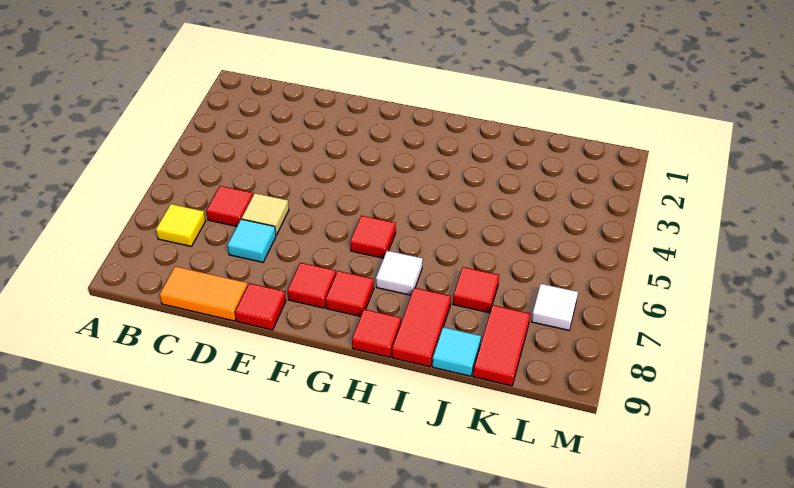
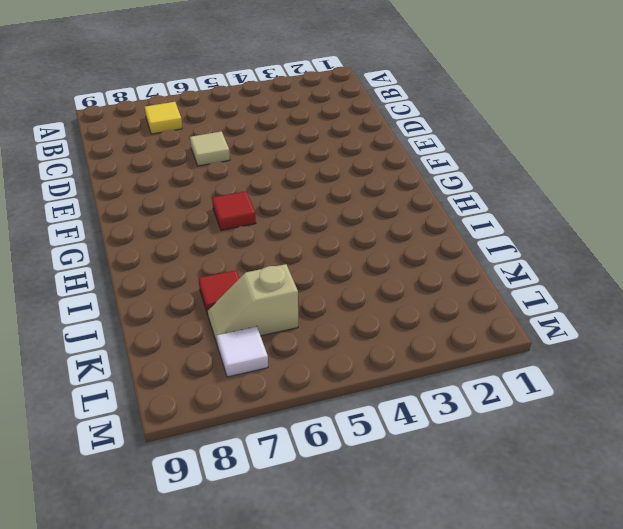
tan slope K6:K7 level 1 top 6 -> none
none -> red tile C6 level 1
none -> orange tile C9:D9 level 1
none -> cyan tile D7 level 1

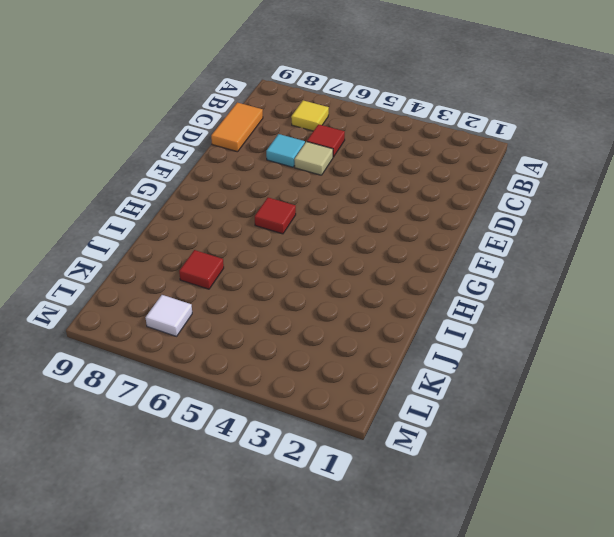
none -> red tile E9 level 1
none -> red tile F8 level 1
none -> red tile G8 level 1

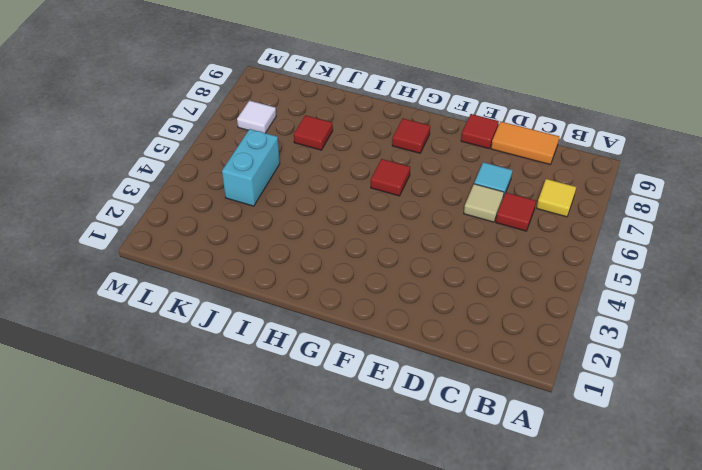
cyan brick K4:K5 level 1 -> none
none -> red tile F8 level 1
none -> white tile H7 level 1
none -> red tile H9 level 1

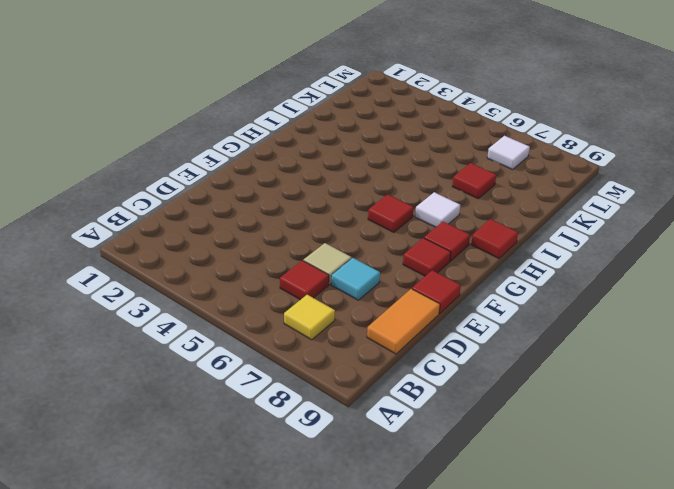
none -> red tile I8:I9 level 1
none -> cyan tile J9 level 1
none -> red tile K8:K9 level 1

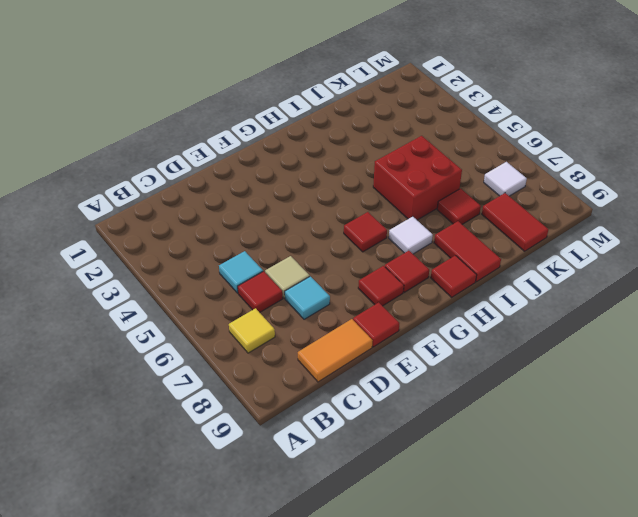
cyan tile C5 level 1 -> cyan tile J9 level 1
red brick I5:J6 level 1 -> none

